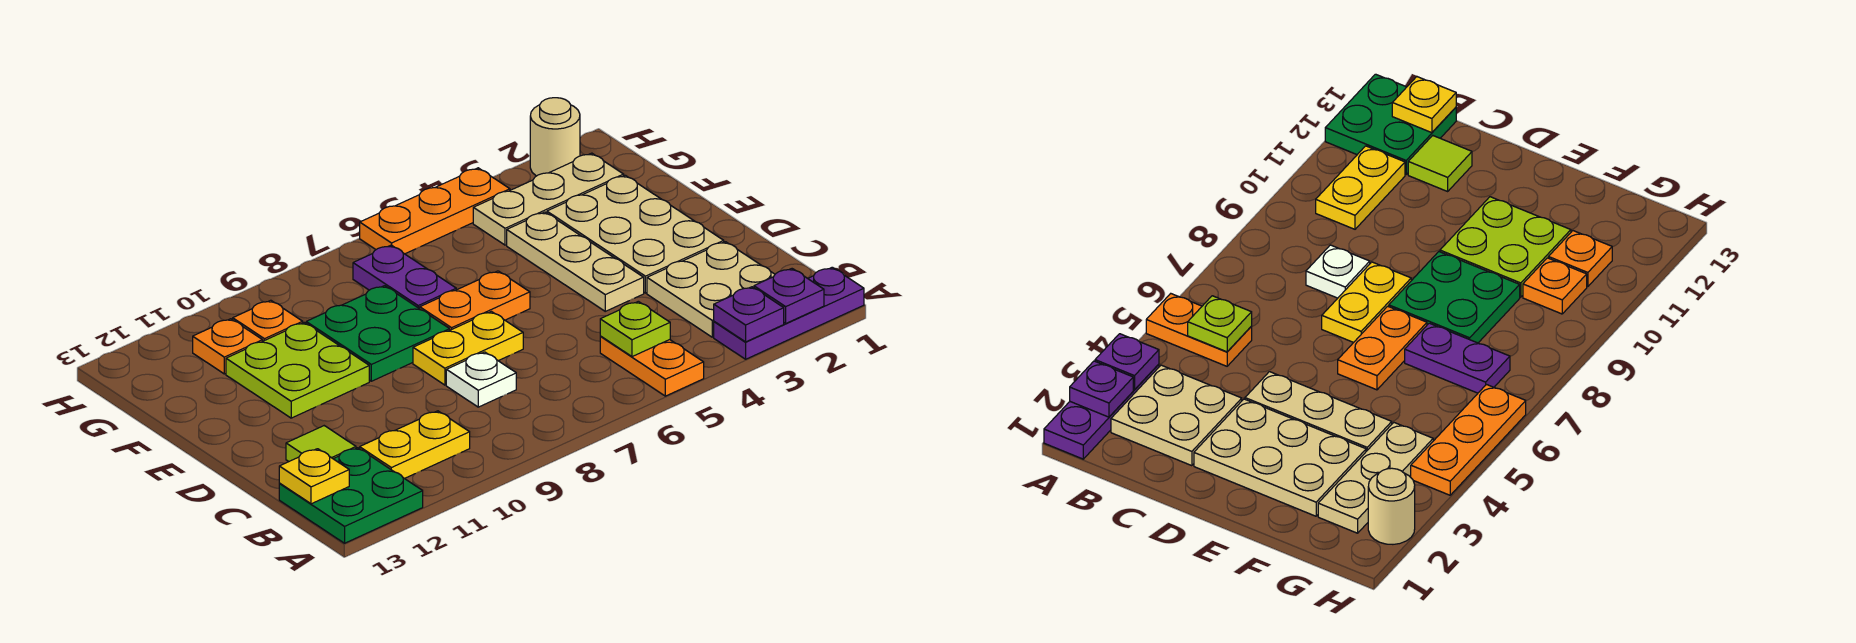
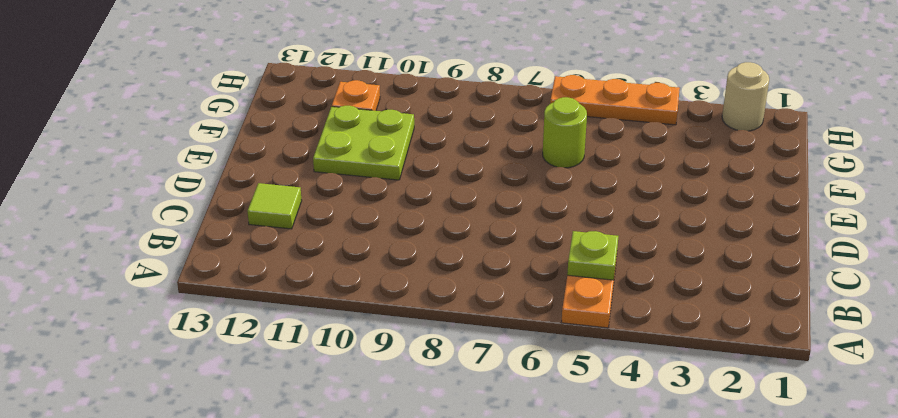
lime round brick F6 level 1 -> none
none -> purple plate A1:A3 level 1
none -> green plate A12:B13 level 1
none -> tan plate B2:C3 level 1

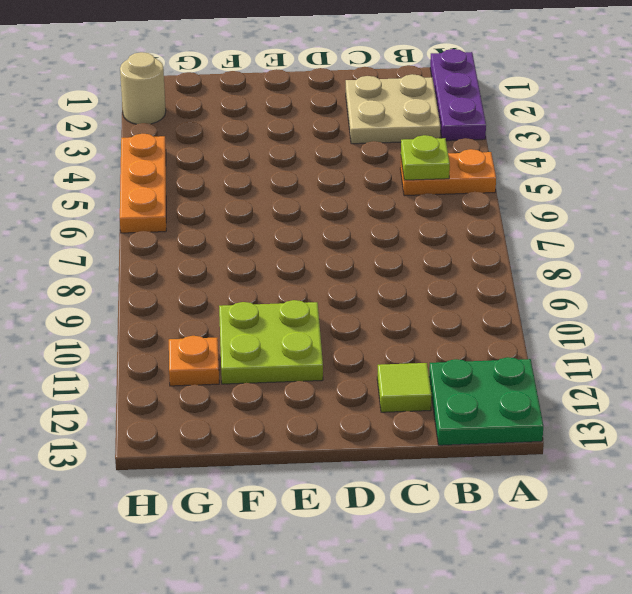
none -> yellow plate B10:B11 level 1
none -> white plate C8 level 1
none -> tan plate D2:F3 level 1

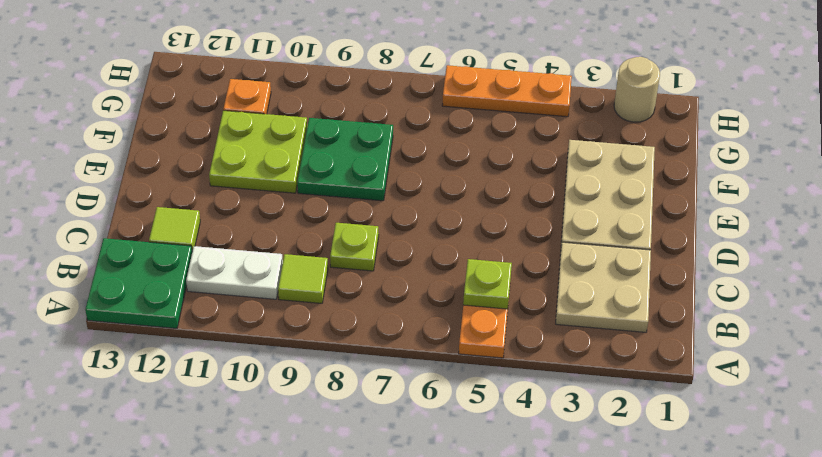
lime tile B9 level 1 -> none
white plate B10:B11 level 1 -> yellow plate B10:B11 level 1
lime plate C8 level 1 -> white plate C8 level 1
none -> purple plate A1:A3 level 1
none -> tan plate D4:F4 level 1
none -> yellow plate D7:D8 level 1

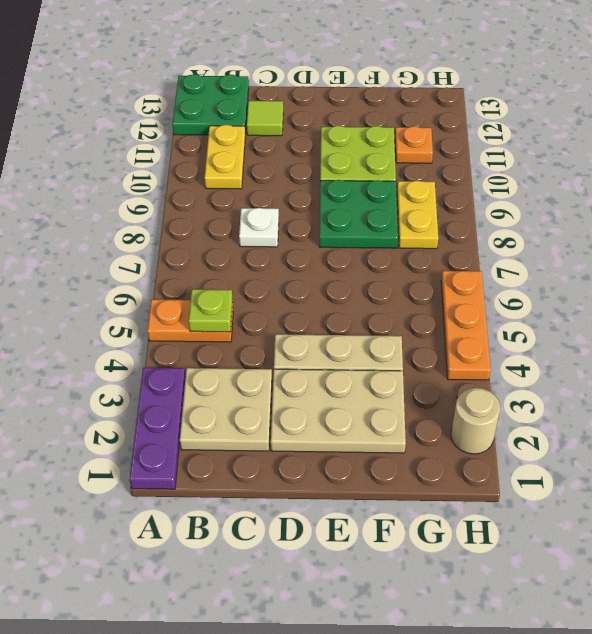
yellow plate G8:G9 level 1 -> yellow plate D7:D8 level 1
none -> orange plate E6:E7 level 1
none -> purple plate F7:G7 level 1
none -> tan plate G2:G4 level 1

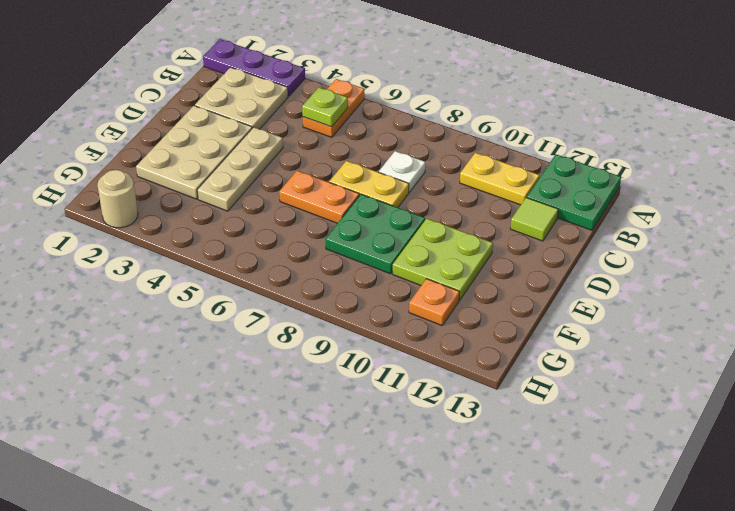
none -> purple plate F7:G7 level 1
none -> tan plate G2:G4 level 1
none -> orange plate G10 level 1

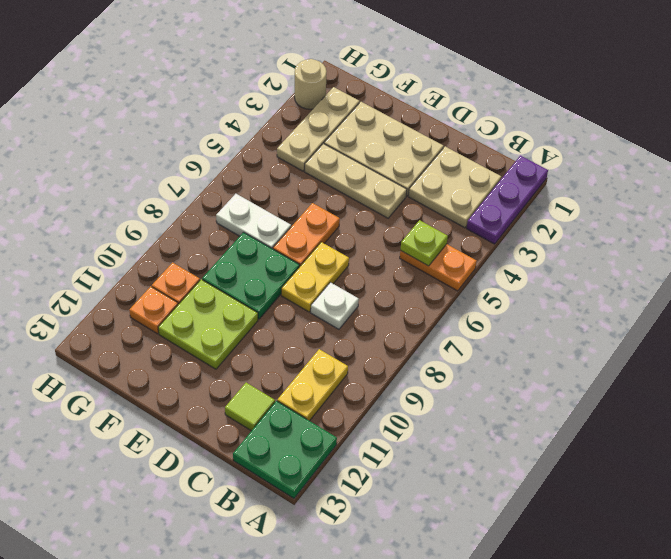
white plate F7:G7 level 1 -> purple plate F7:G7 level 1
none -> orange plate H4:H6 level 1
none -> purple plate A2 level 2
none -> purple plate A3 level 2

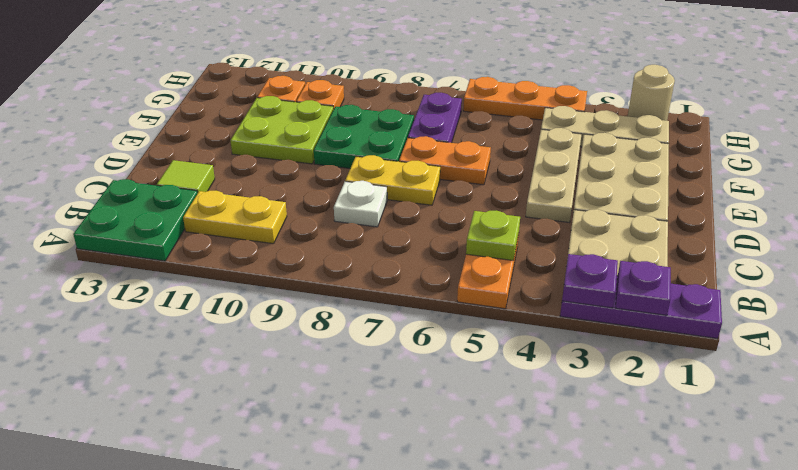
none -> yellow plate B13 level 2

